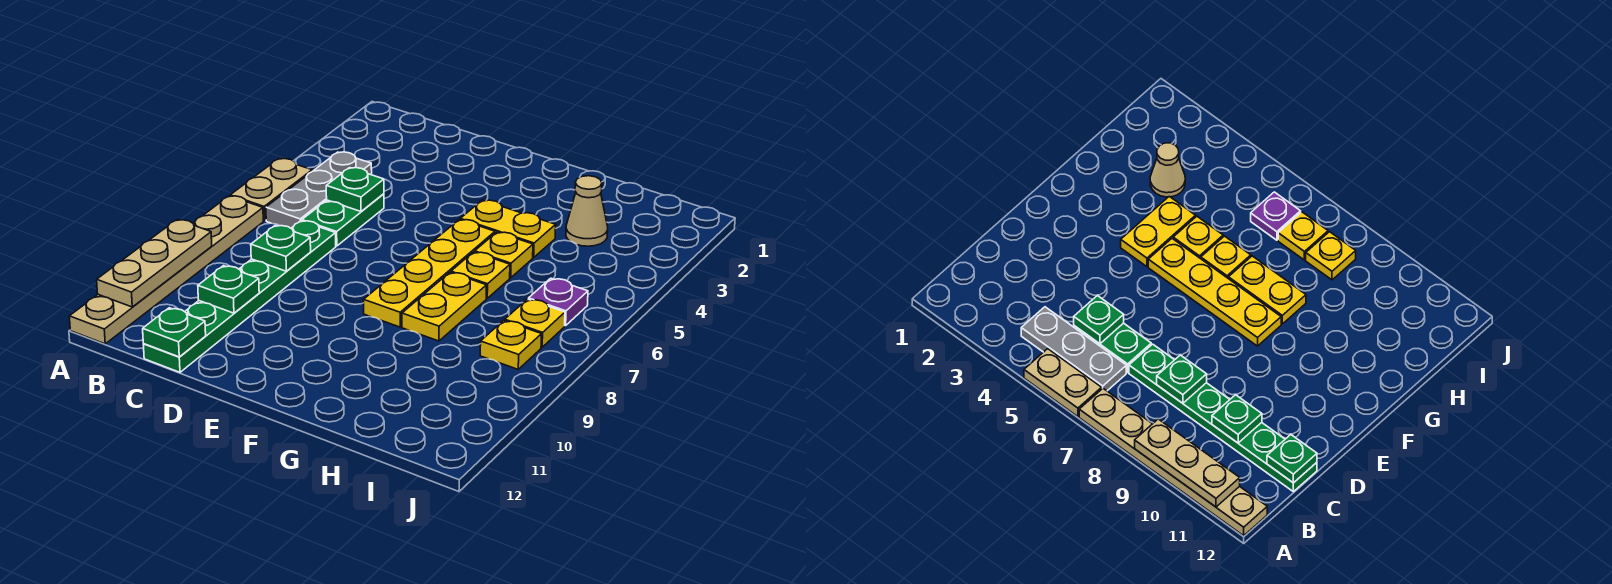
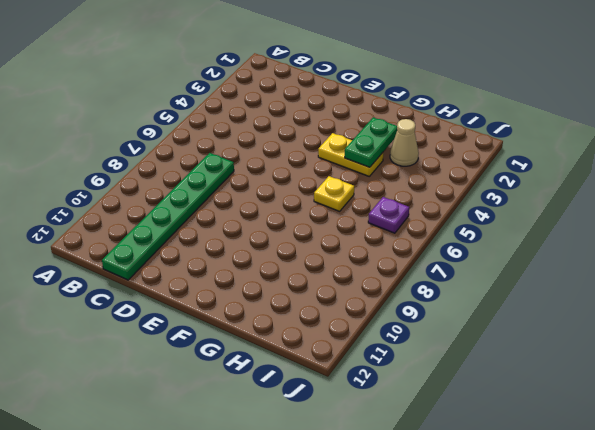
green plate G3:G4 level 2 -> green plate C5:C6 level 1
none -> tan plate A5:A6 level 1
none -> tan plate A7:A12 level 1
none -> grey plate B4:B6 level 1

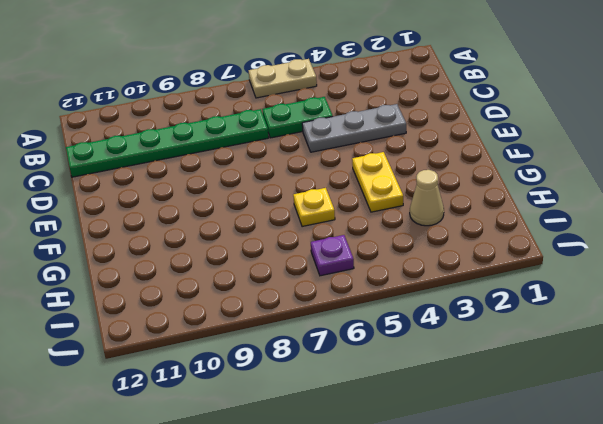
grey plate D3:D5 level 1 -> grey plate B4:B6 level 1
none -> tan plate A7:A12 level 1
none -> yellow plate F5:F8 level 1
none -> yellow plate G5 level 1

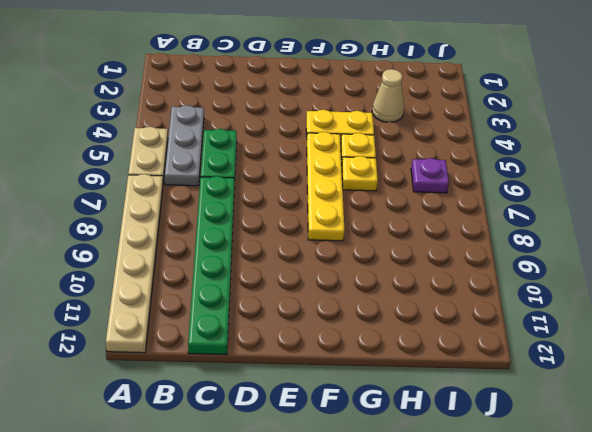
none -> yellow plate G7:G8 level 1
none -> yellow plate I7 level 1
none -> yellow plate I8 level 1

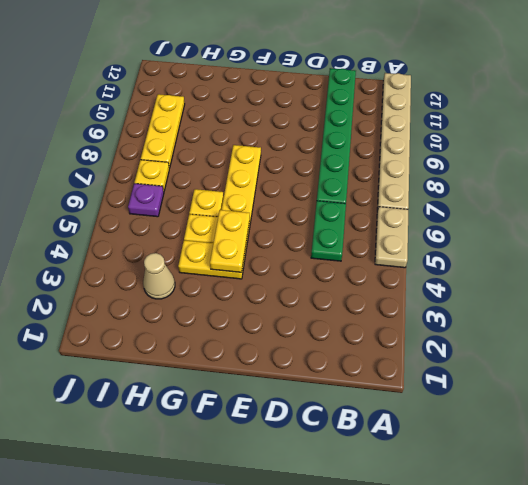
yellow plate F4:F5 level 2 -> yellow plate G7:G8 level 1
yellow plate I8:I10 level 1 -> yellow plate I8 level 1
none -> grey plate B4:B6 level 1
none -> tan plate A9:A11 level 2
none -> green plate C5 level 2

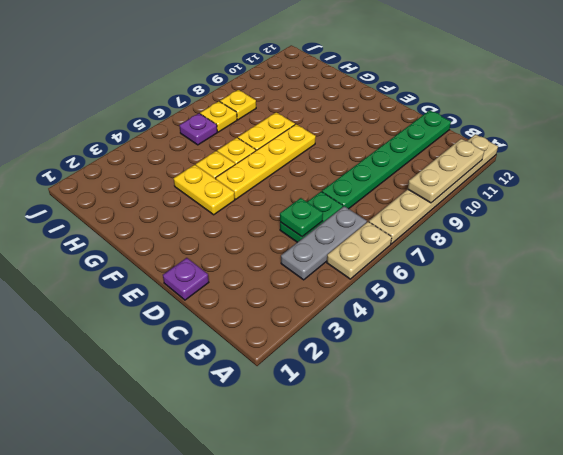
purple plate D1 level 1 -> none
none -> tan cone H3 level 1
none -> green plate C8 level 2
none -> green plate C10 level 2

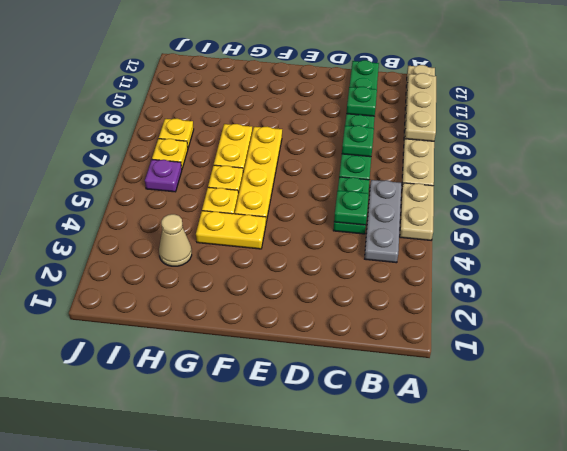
none -> green plate C12 level 2

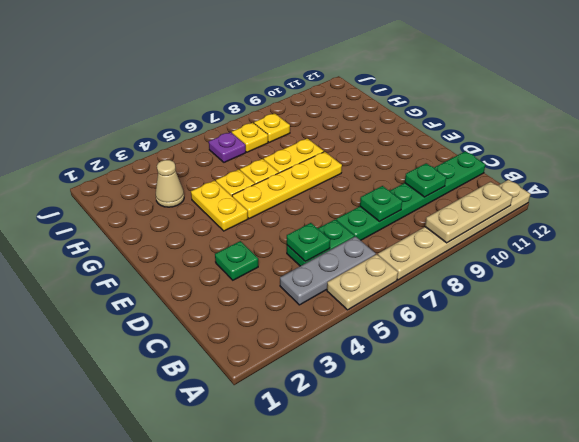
green plate D3 level 1 -> green plate C12 level 2

